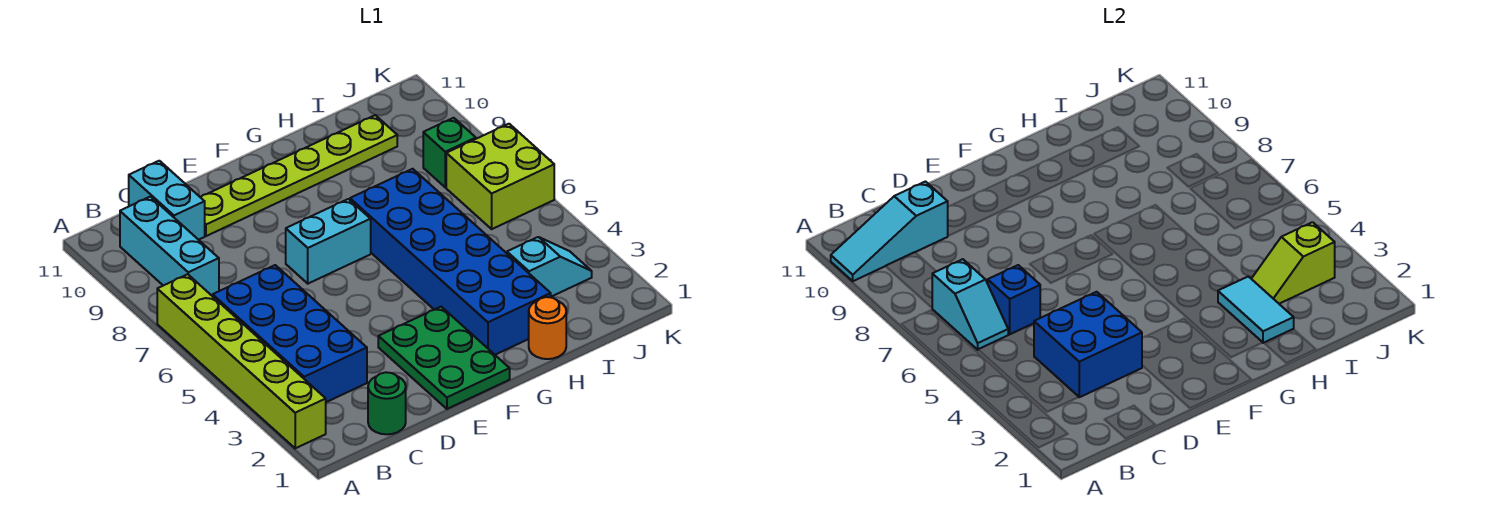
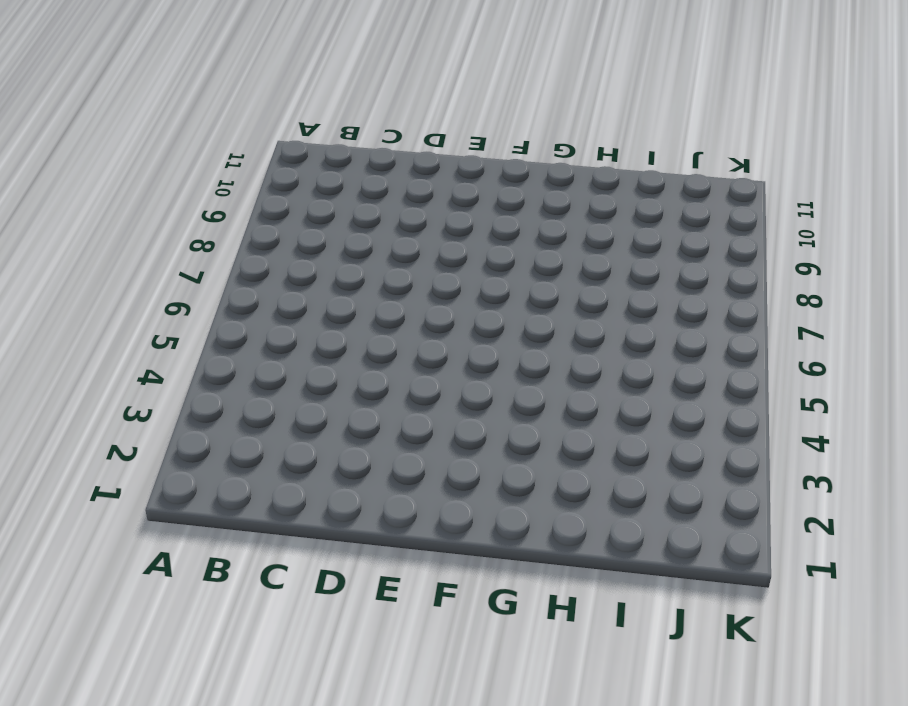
none -> lime brick A2:A7 level 1
none -> blue brick B3:C6 level 1
none -> cyan brick B8:B10 level 1

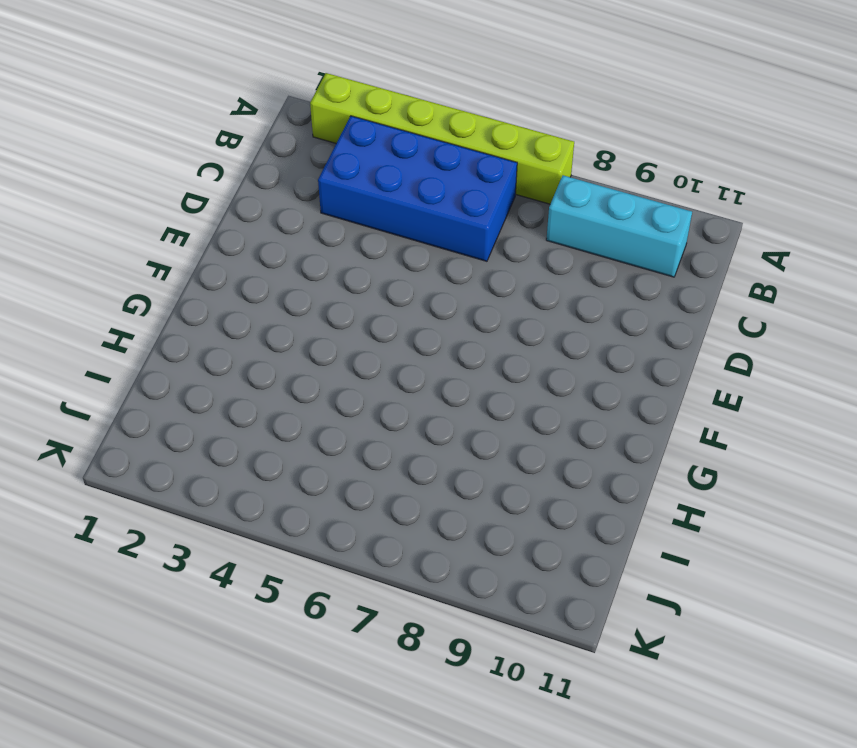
none -> green round brick C1 level 1
none -> cyan brick C10:C11 level 1
none -> lime plate D10:I10 level 1

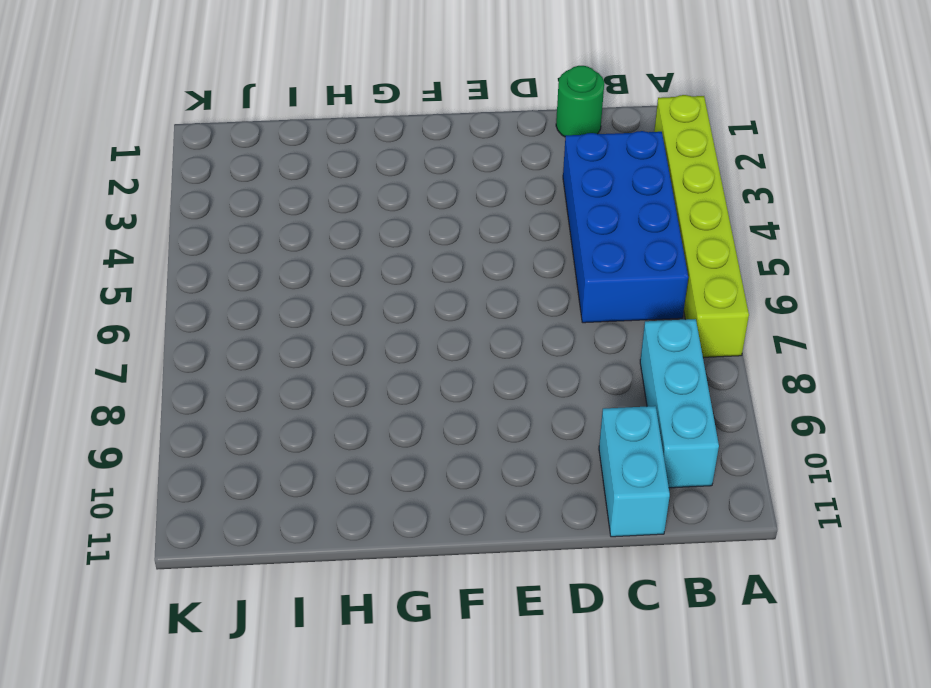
none -> lime plate D10:I10 level 1
none -> green plate E1:F3 level 1
none -> cyan brick E7:F7 level 1

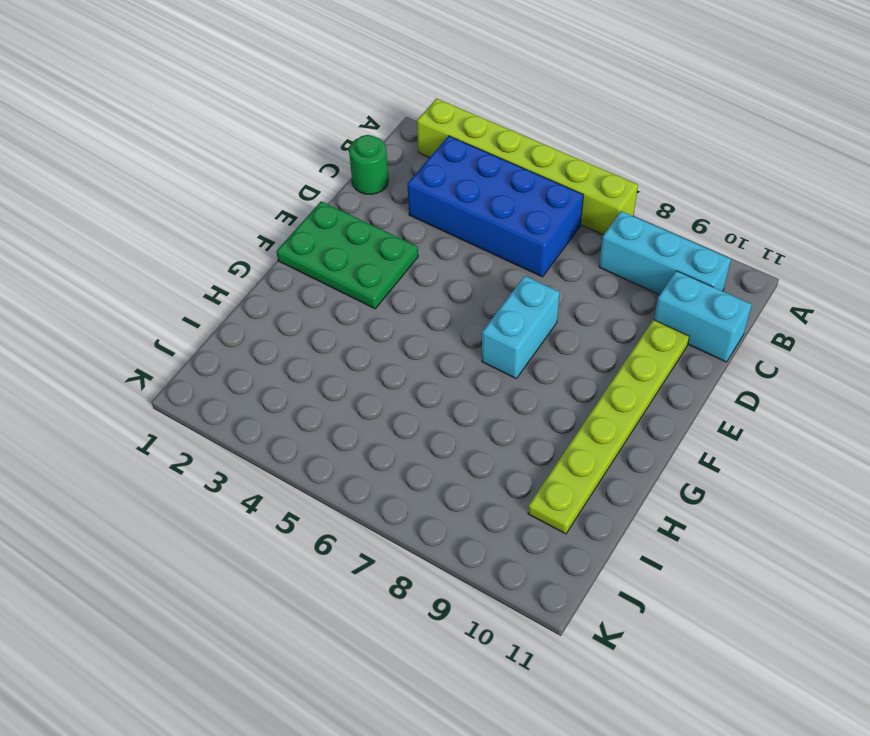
none -> blue brick G2:H7 level 1
none -> orange round brick H1 level 1
none -> cyan slope I3:J3 level 1 top I

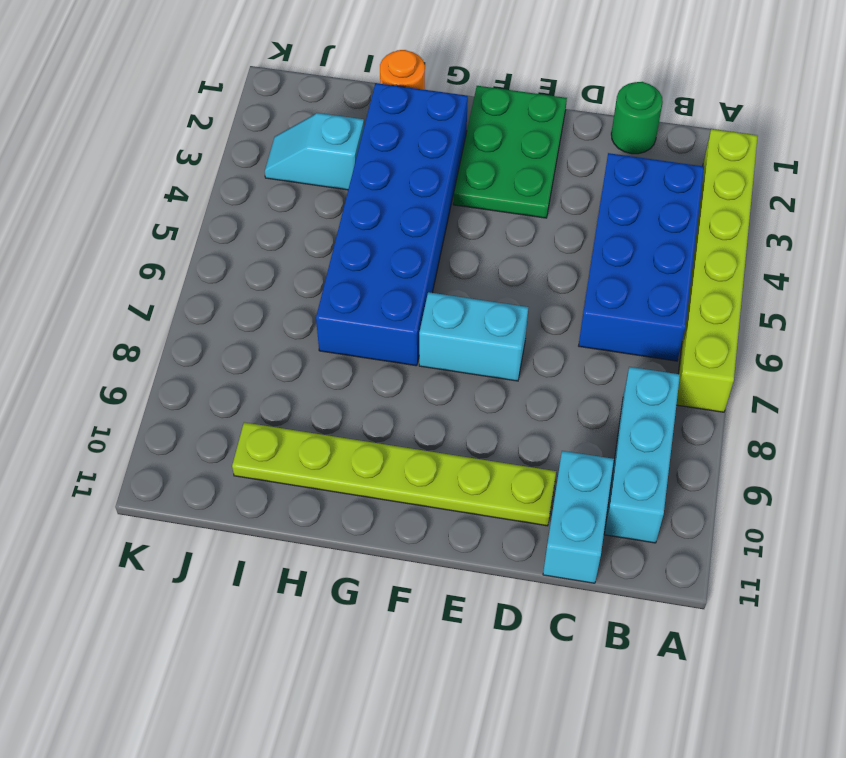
none -> lime brick J6:K7 level 1
none -> green brick J8 level 1
none -> cyan slope A10:C10 level 2 top C

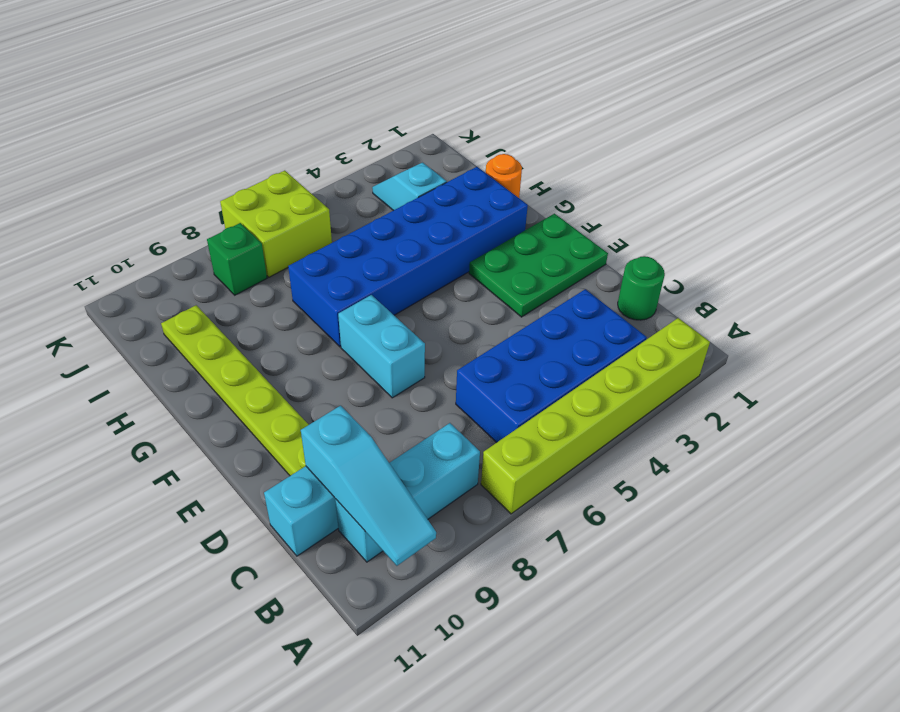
none -> cyan slope B6:B7 level 2 top 7
none -> blue brick C3:D4 level 2
none -> blue brick C6 level 2

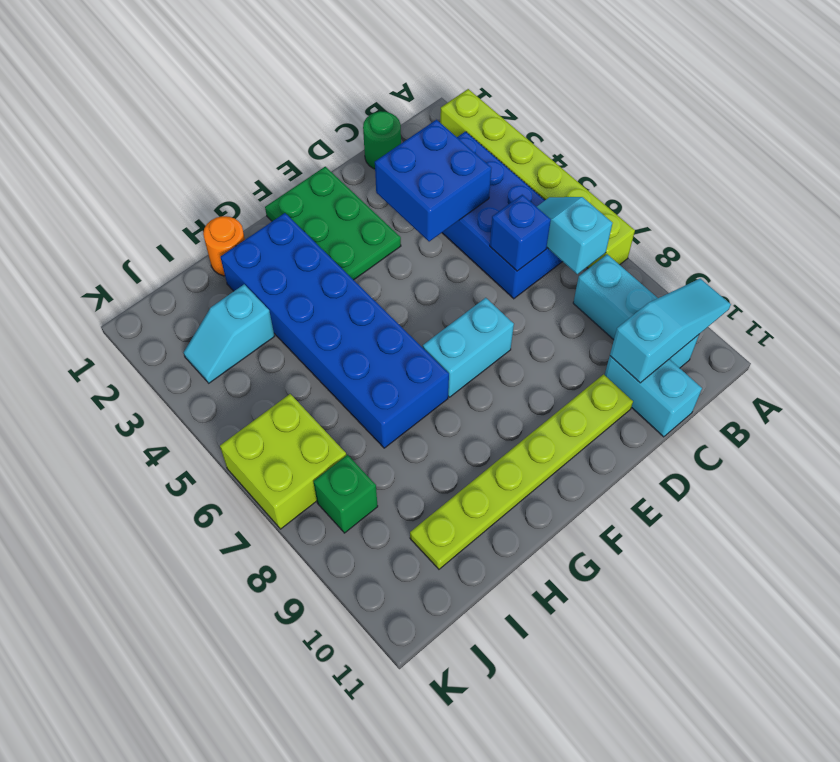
none -> cyan tile H2:H3 level 2
none -> lime slope I3:J3 level 2 top J

